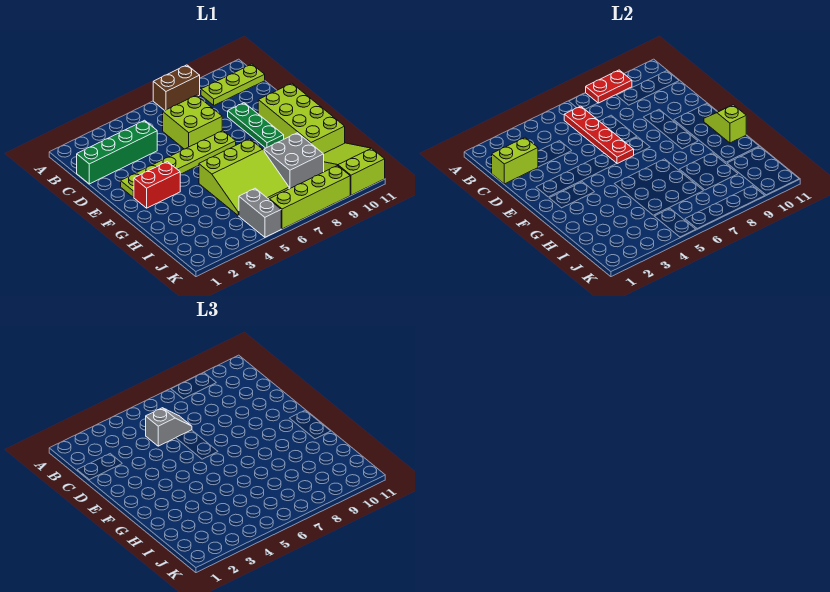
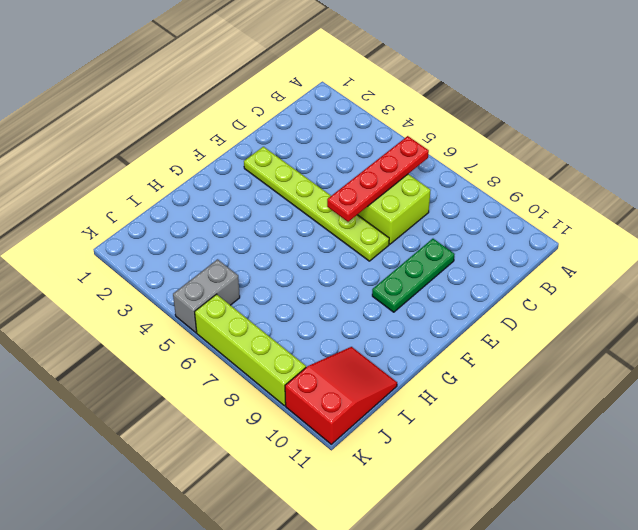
red slope I10:K11 level 1 top K -> lime slope I10:K11 level 1 top K
none -> brown brick A7:A8 level 1
none -> lime plate B9:B11 level 1
none -> green brick C1:C4 level 1

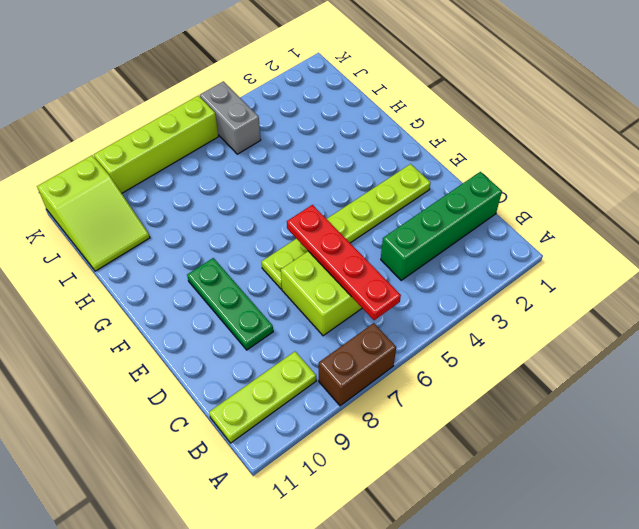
none -> lime brick E10:H11 level 1
none -> red brick F2:F3 level 1
none -> lime slope G5:I7 level 1 top G

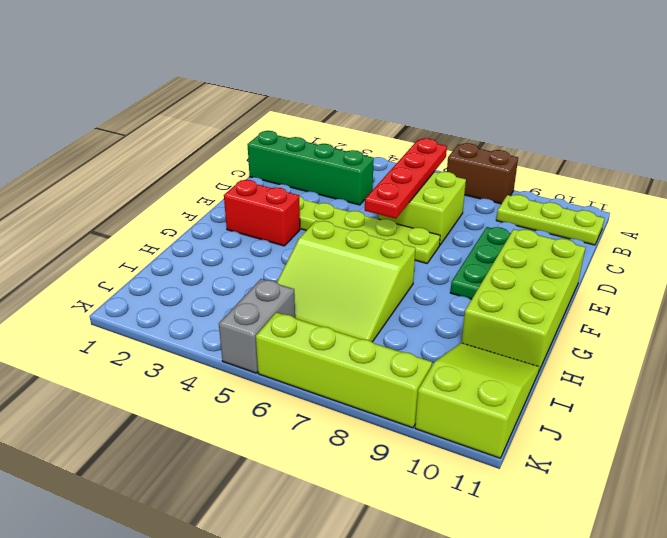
none -> grey brick H8:I9 level 1
none -> red plate A8:A9 level 2
none -> lime brick C1:C2 level 2

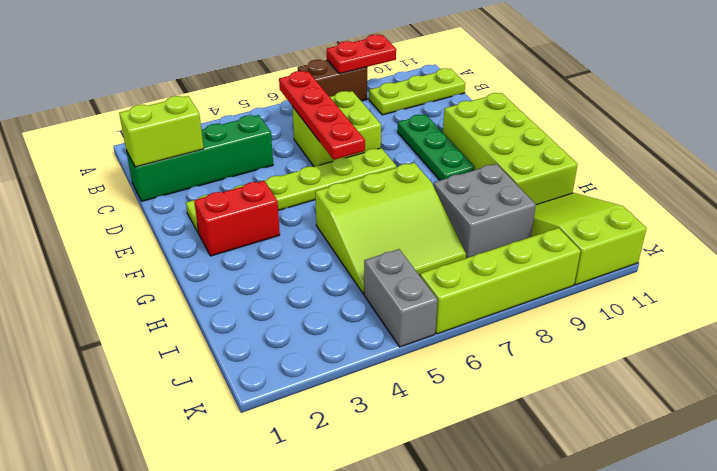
none -> lime slope F11:G11 level 2 top G
none -> grey slope C5:C6 level 3 top 5

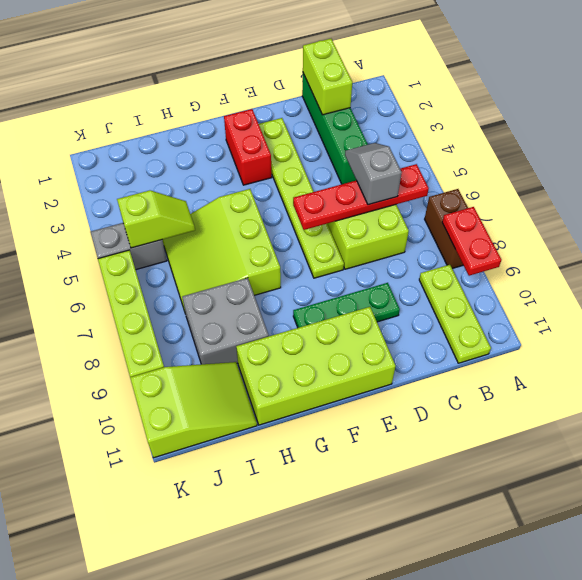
grey slope C5:C6 level 3 top 6 -> grey slope C5:C6 level 3 top 5
lime slope I5:J5 level 2 top J -> lime slope F11:G11 level 2 top G

